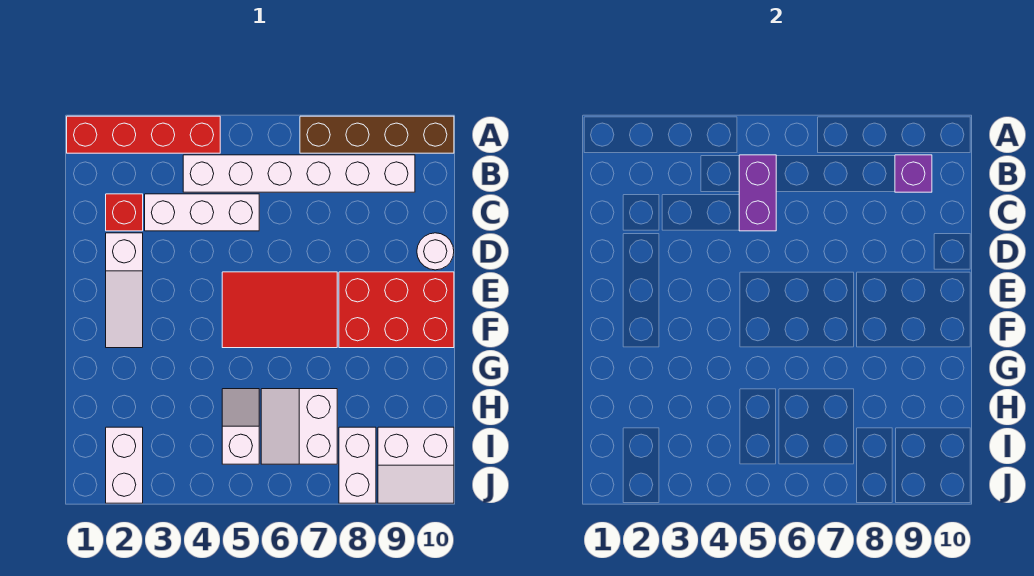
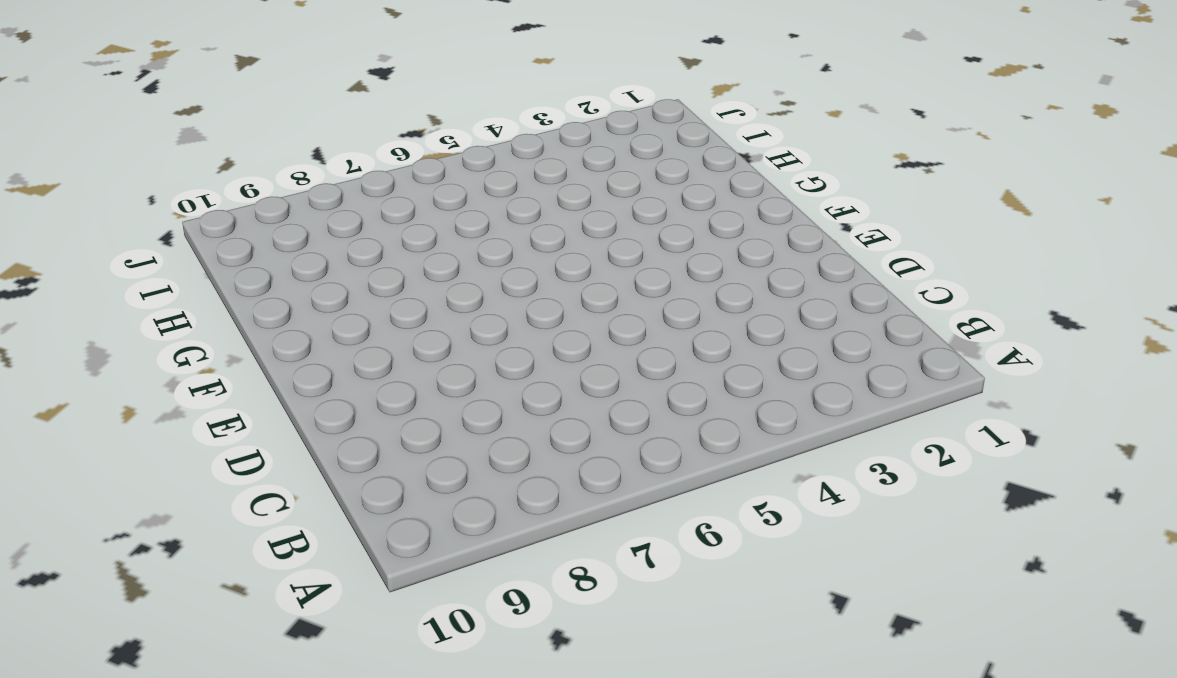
none -> red brick A1:A4 level 1
none -> brown brick A7:A10 level 1
none -> white brick B4:B9 level 1

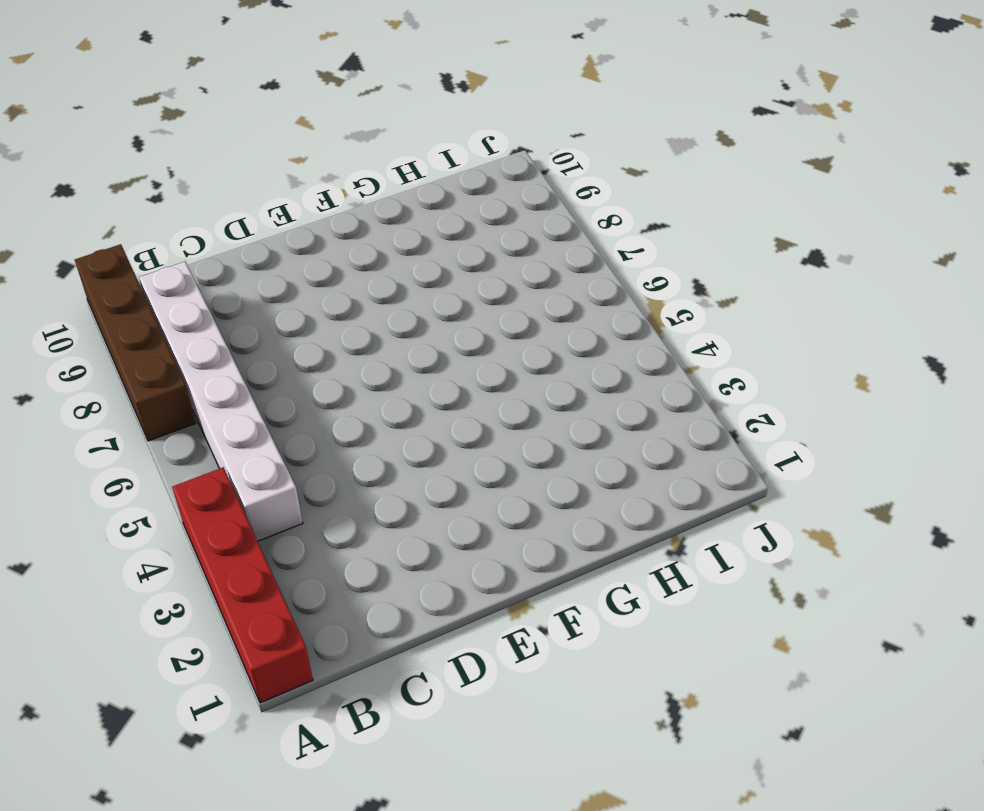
none -> red brick C2 level 1
none -> white brick C3:C5 level 1
none -> white slope D2:F2 level 1 top D

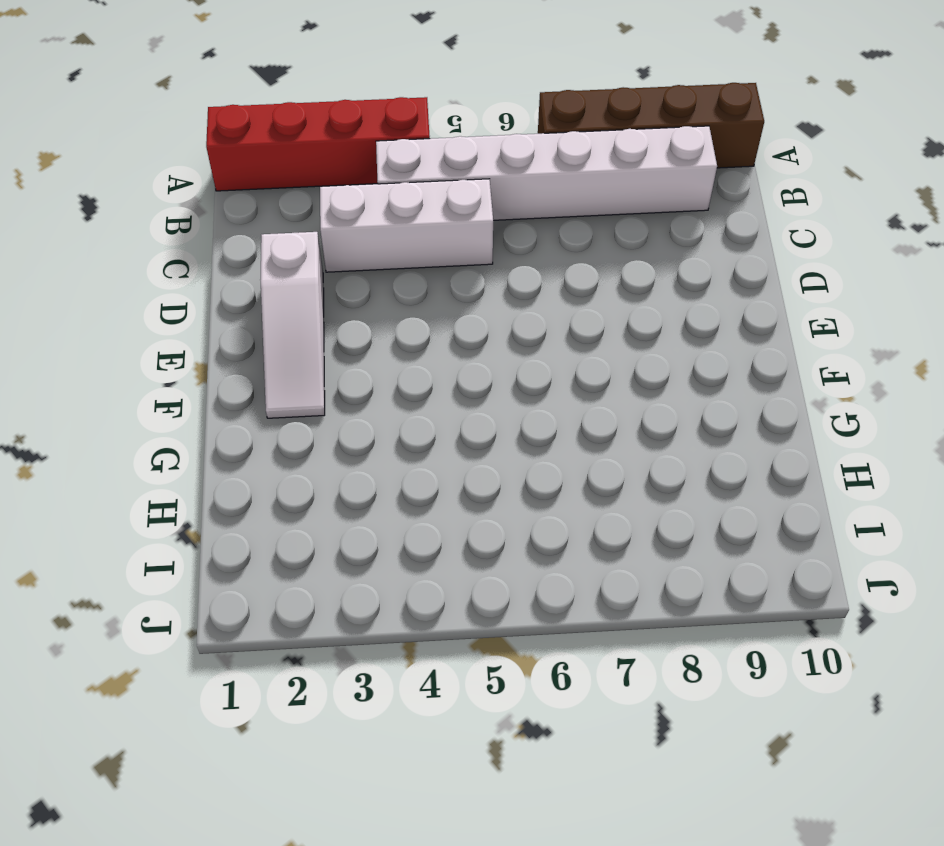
none -> red brick C2 level 1
none -> white round brick D10 level 1
none -> red tile E5:F7 level 1

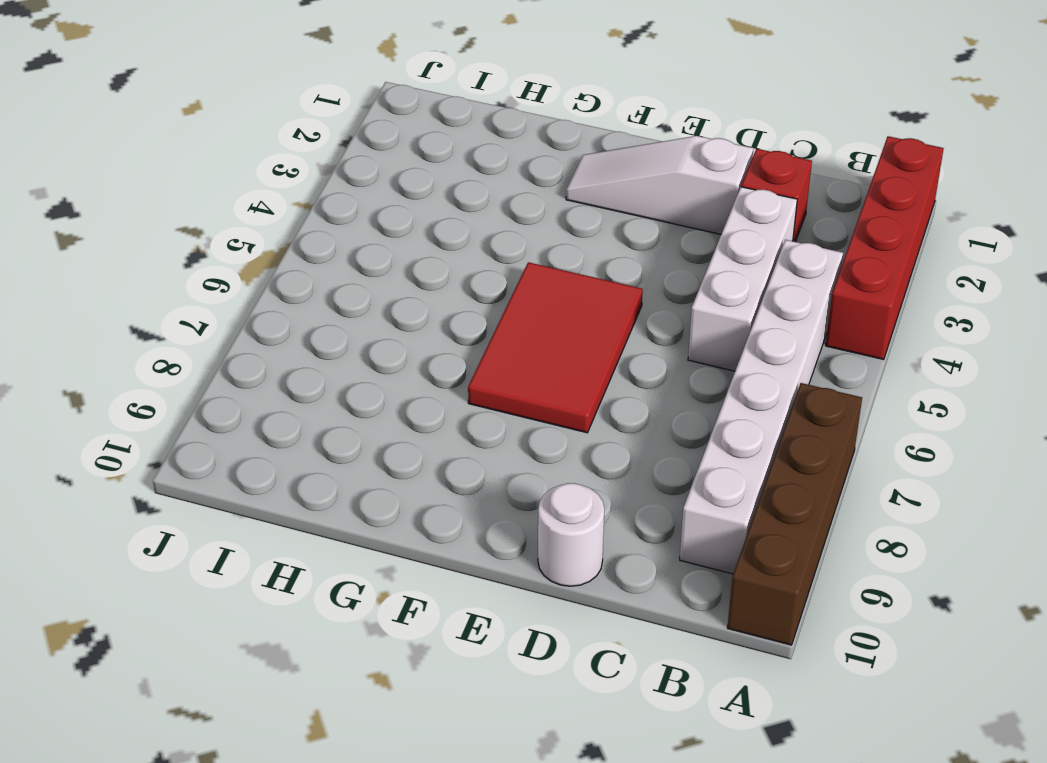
none -> red brick E8:F10 level 1
none -> white slope H5:I5 level 1 top I
none -> white slope H6:I7 level 1 top 7

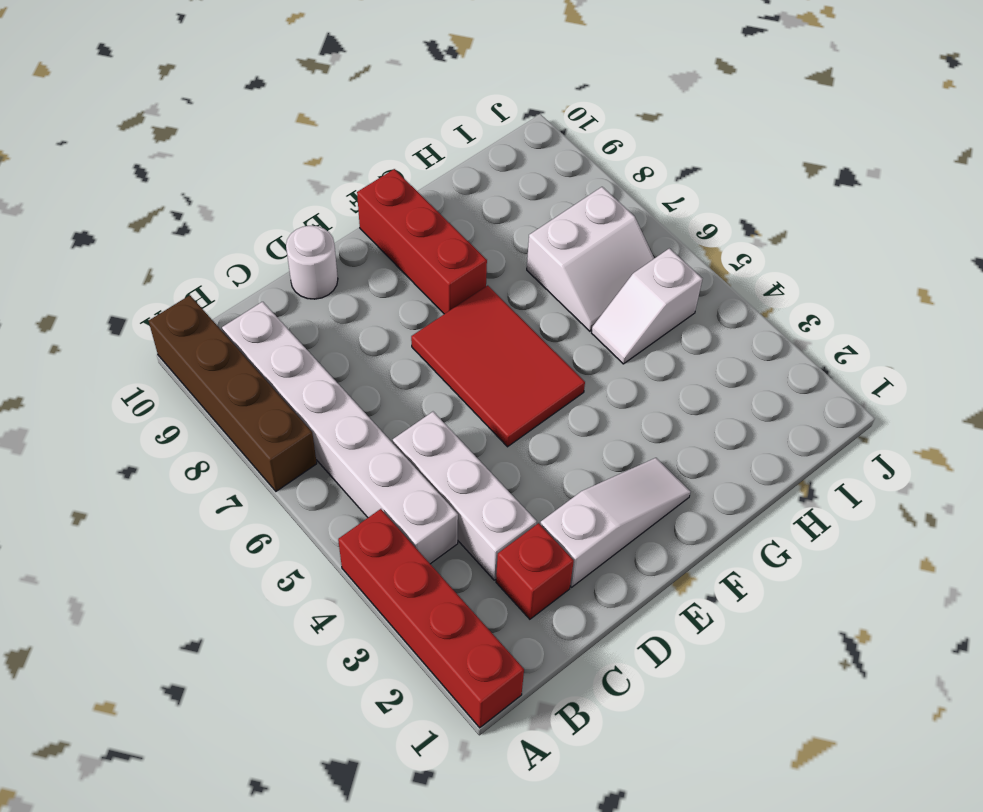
red brick F8:F10 level 1 -> red brick E8:F10 level 1
none -> white brick I2:J2 level 1
none -> white brick I8:J8 level 1
none -> white slope I9:J10 level 1 top I

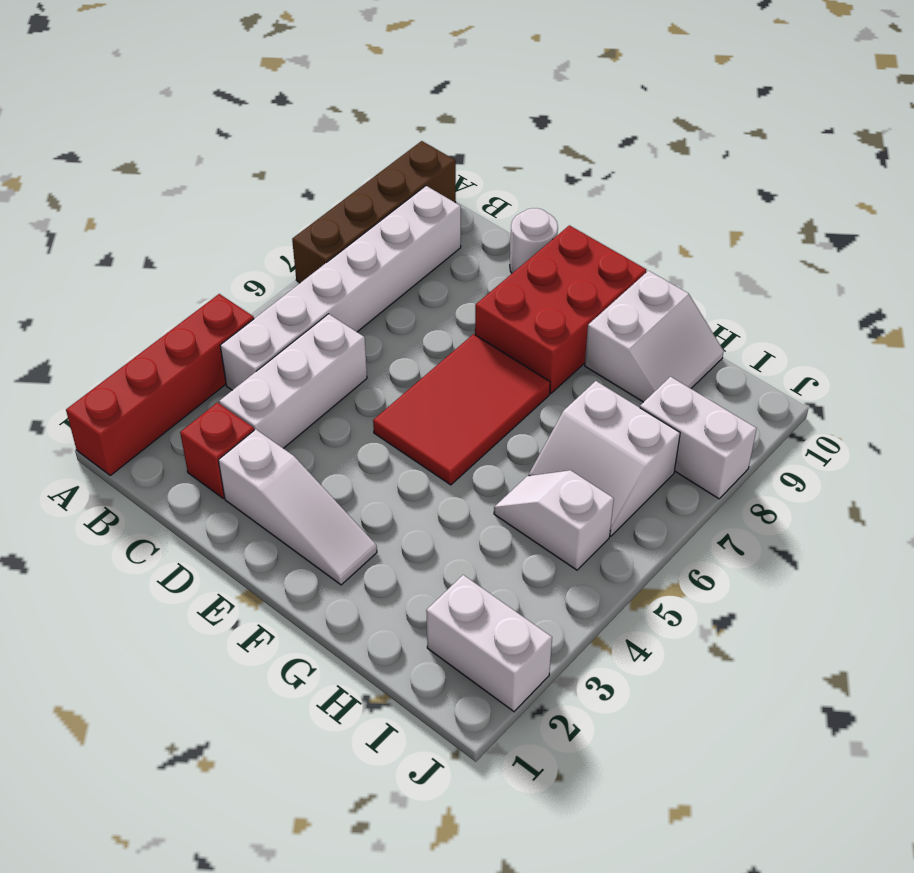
white slope G9:H10 level 1 top G -> white slope I9:J10 level 1 top I
none -> purple brick B5:C5 level 2
none -> purple brick B9 level 2

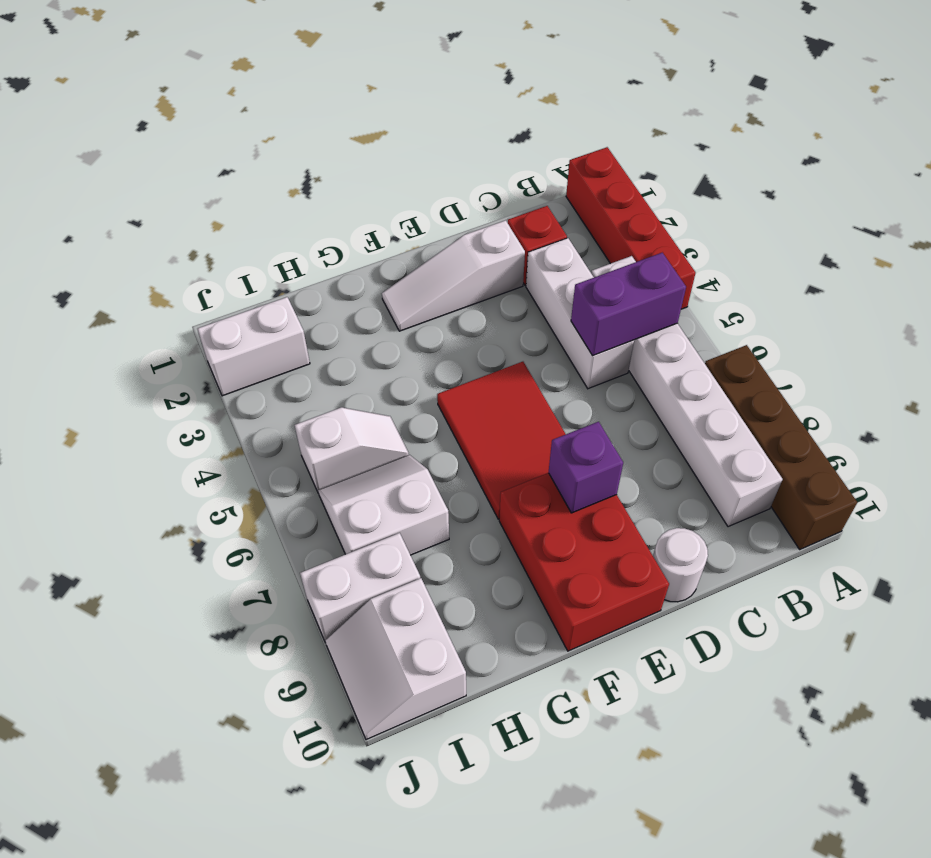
purple brick E8 level 2 -> purple brick B9 level 2

